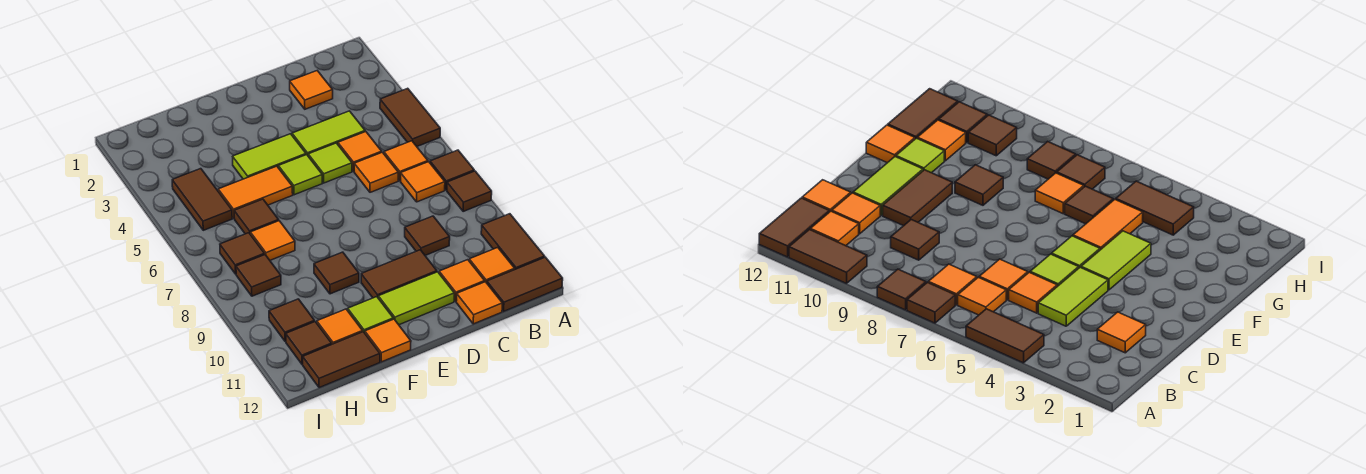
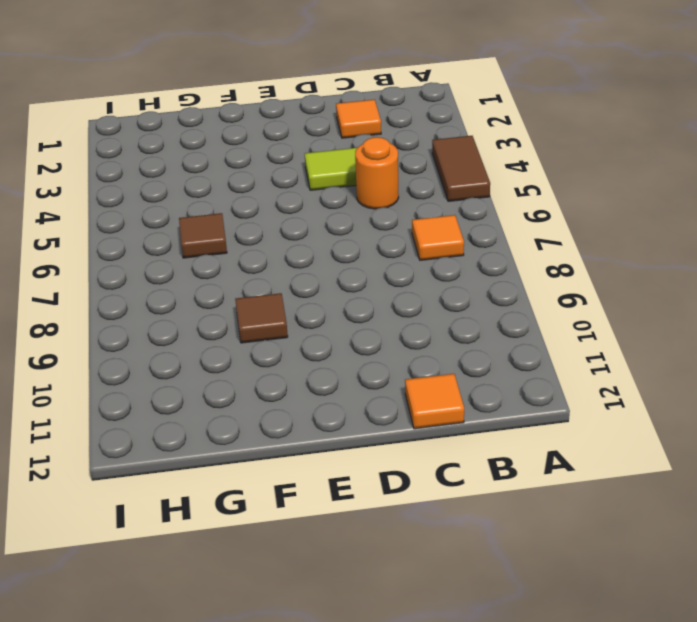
orange round brick C5 level 1 -> orange tile C5 level 1
none -> brown tile A7 level 1
none -> brown tile A8 level 1
none -> brown tile A10:A11 level 1
none -> brown tile A12:B12 level 1

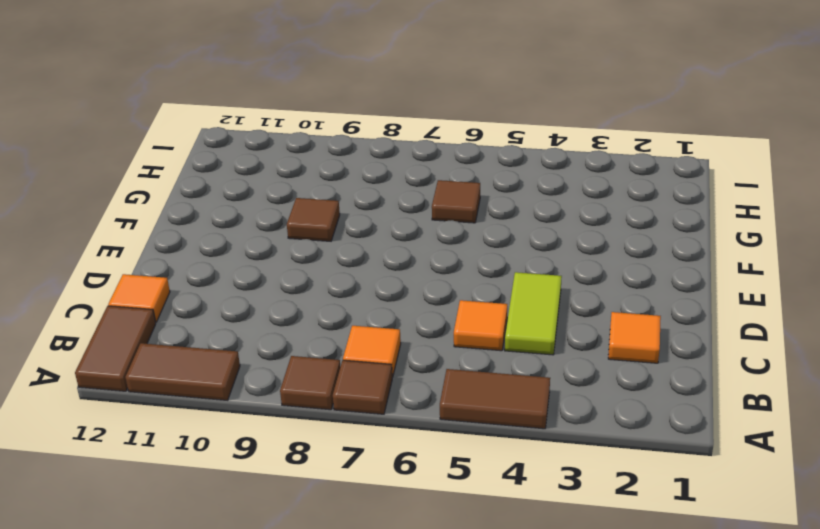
none -> orange tile B6 level 1
none -> orange tile B11 level 1
none -> orange tile C6 level 1
none -> brown tile C9 level 1

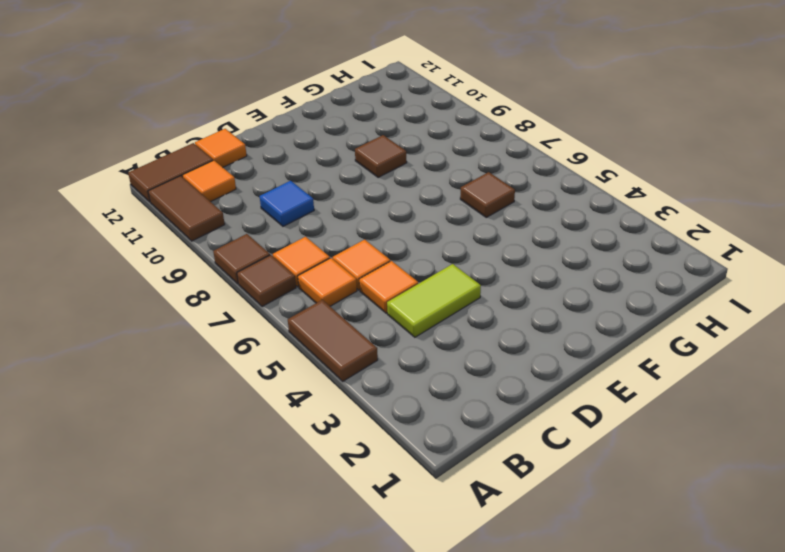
blue tile C9 level 1 -> brown tile C9 level 1
none -> orange tile C2 level 1
none -> orange tile C11 level 1
none -> lime tile D5 level 1
none -> brown tile D10:E10 level 1

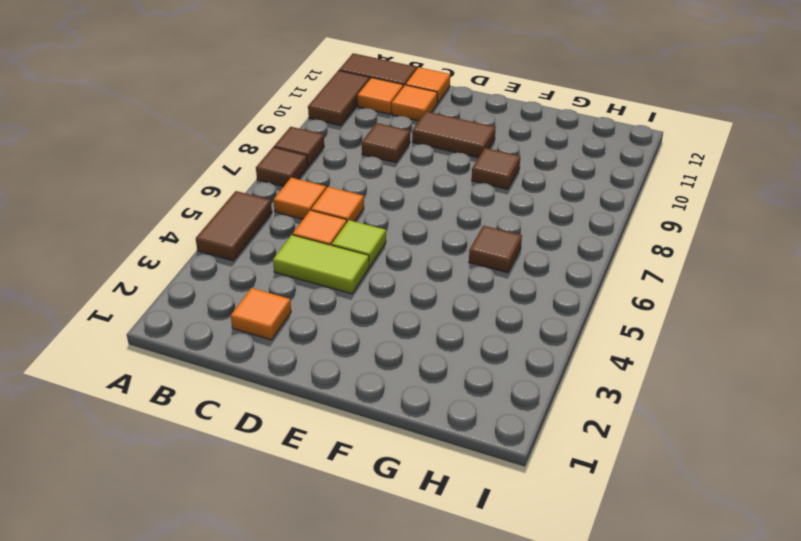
none -> orange tile B7 level 1
none -> lime tile D11:E11 level 1
none -> lime tile E4:F4 level 1
none -> lime tile E5 level 1

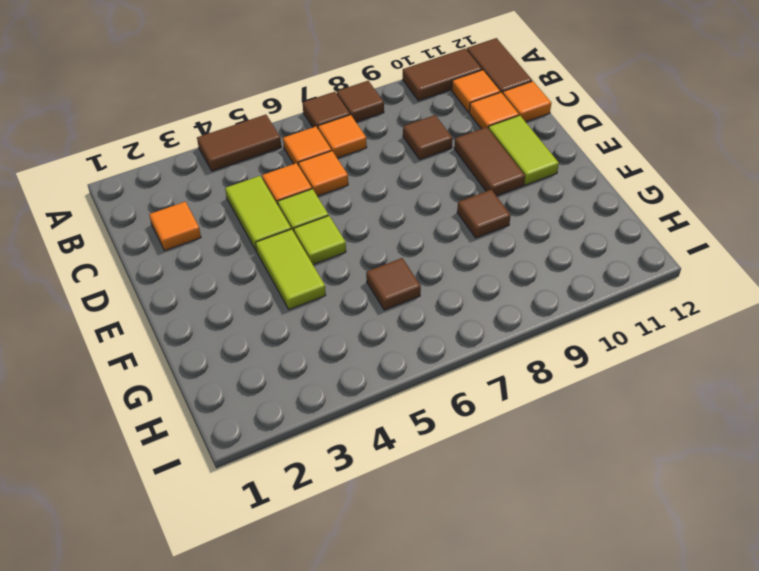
none -> orange tile F5:G5 level 1
none -> lime tile F11 level 1
none -> orange tile F12 level 1
none -> orange tile G7 level 1

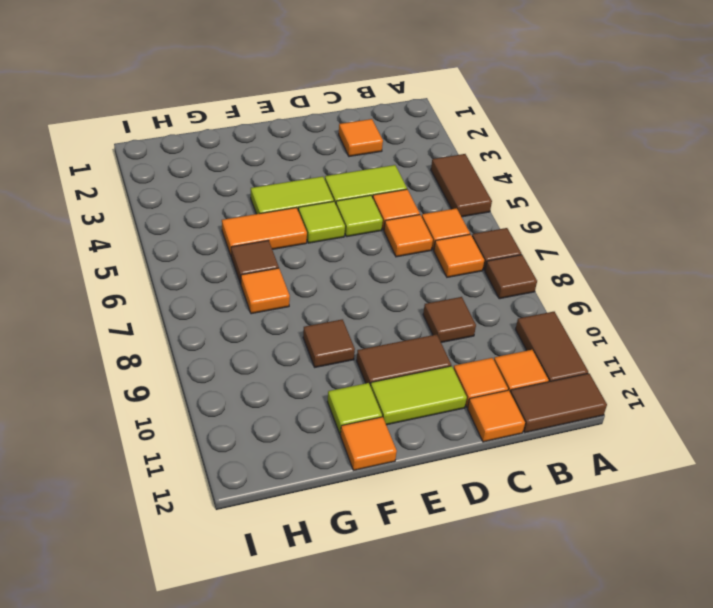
none -> orange tile G11 level 1
none -> brown tile G12:H12 level 1
none -> brown tile H4:H5 level 1
none -> brown tile H7 level 1

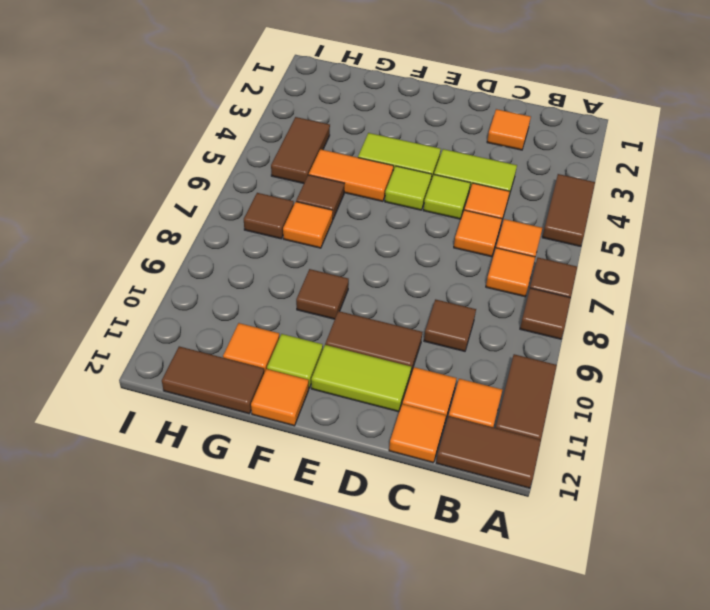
none -> brown tile H8 level 1
none -> brown tile H10 level 1
none -> brown tile H11 level 1

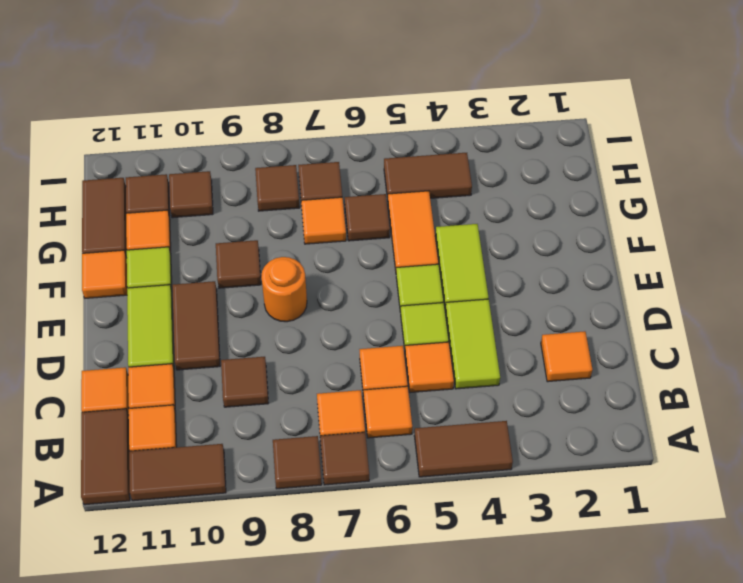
orange round brick E8 level 1 -> none

